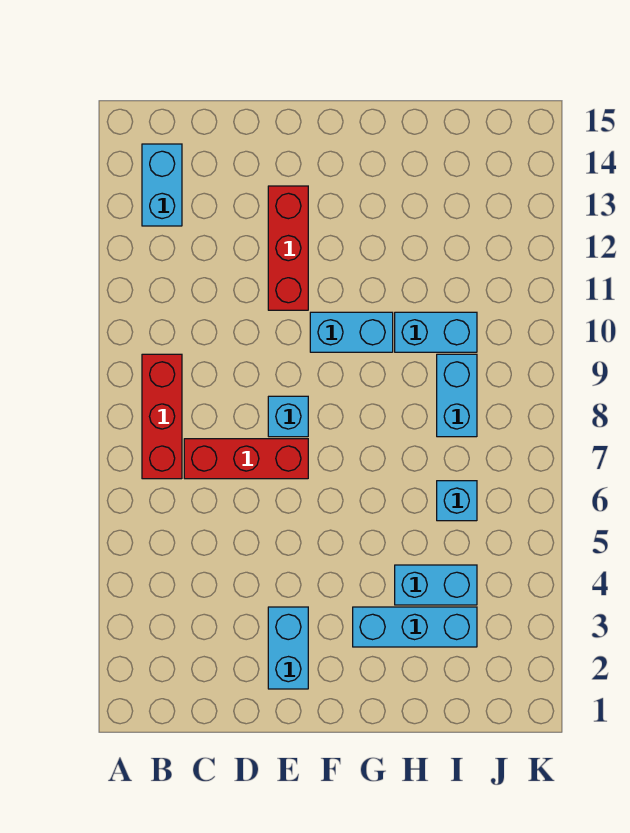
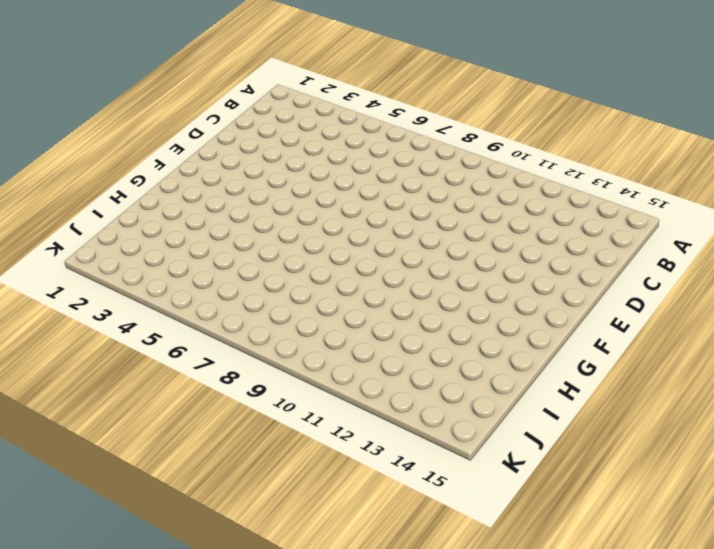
none -> red brick B7:B9 level 1
none -> cyan brick B13:B14 level 1
none -> red brick C7:E7 level 1

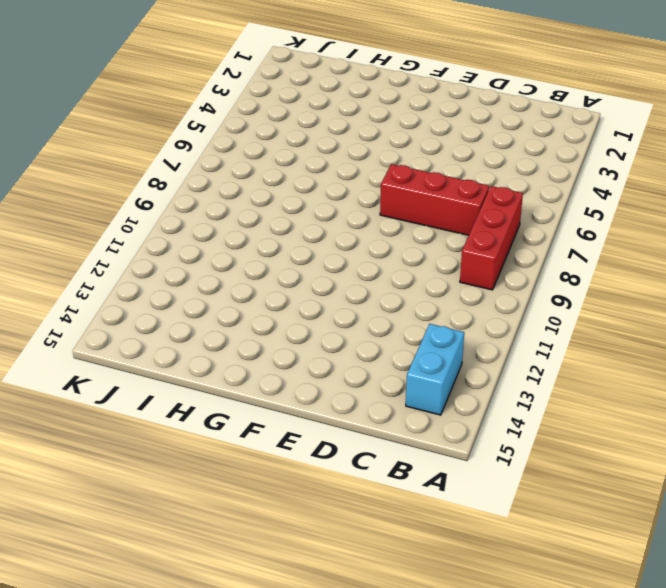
none -> cyan brick E2:E3 level 1
none -> cyan brick E8 level 1
none -> red brick E11:E13 level 1

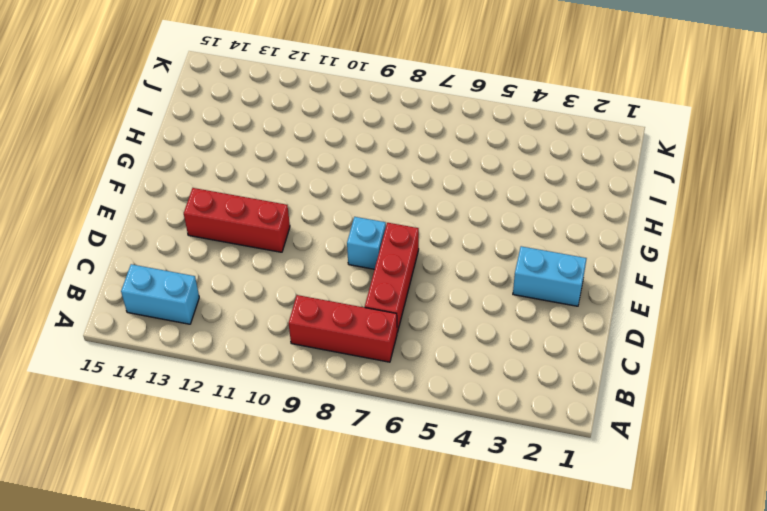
none -> cyan brick F10:G10 level 1
none -> cyan brick G3:I3 level 1
none -> cyan brick H4:I4 level 1

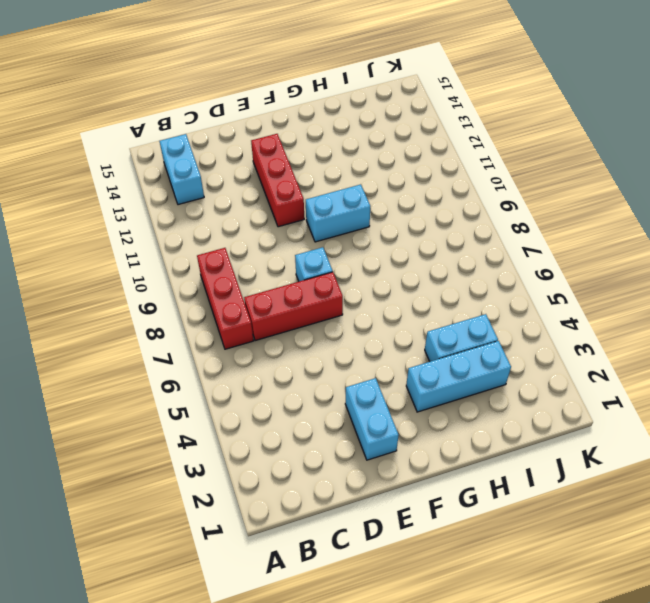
none -> cyan brick H10:I10 level 1
none -> cyan brick I6 level 1
none -> cyan brick I8:I9 level 1

